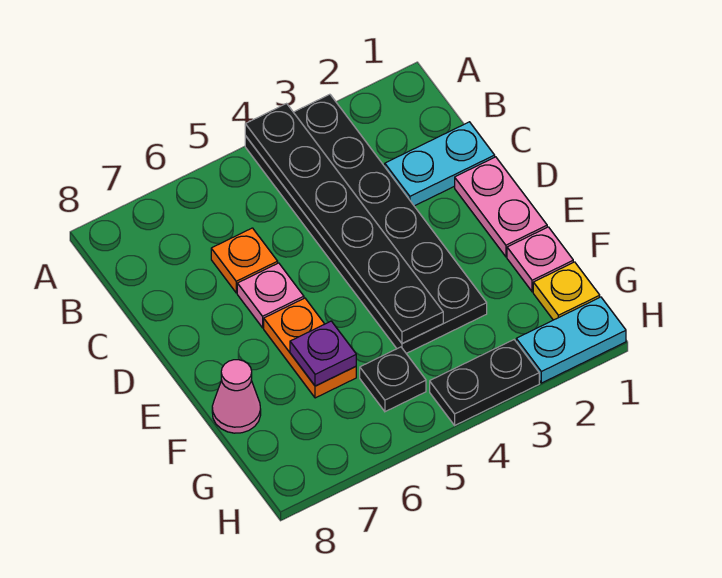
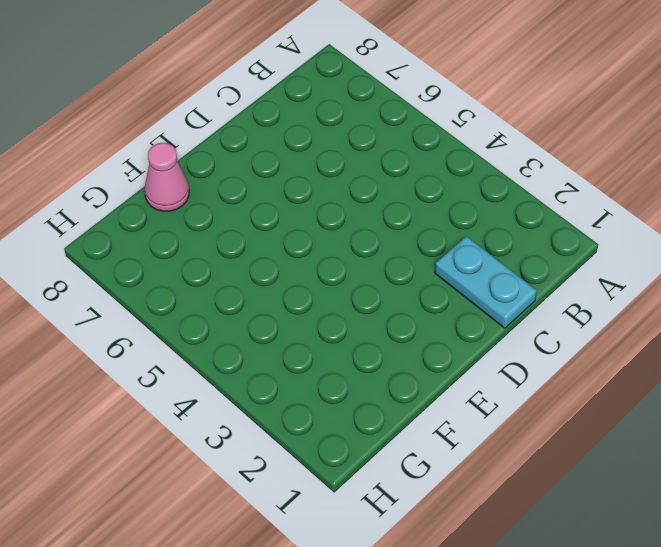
none -> black plate A3:F4 level 1
none -> orange plate C6 level 1
none -> pink plate D1:E1 level 1

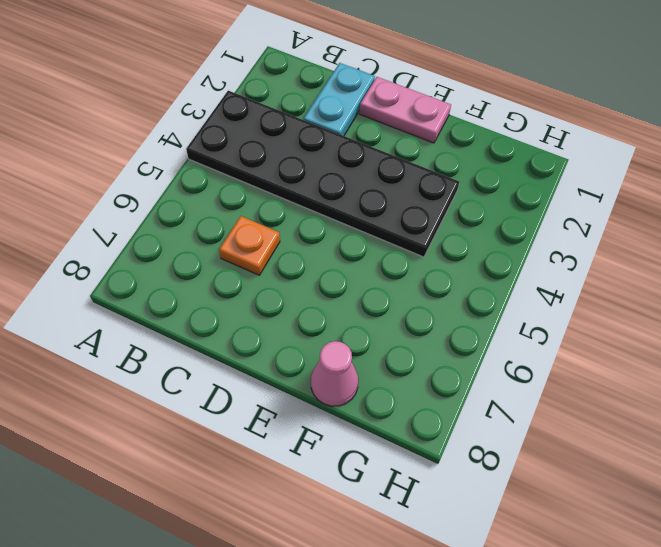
none -> pink plate D6 level 1
none -> orange plate E6:F6 level 1
none -> pink plate F1 level 1

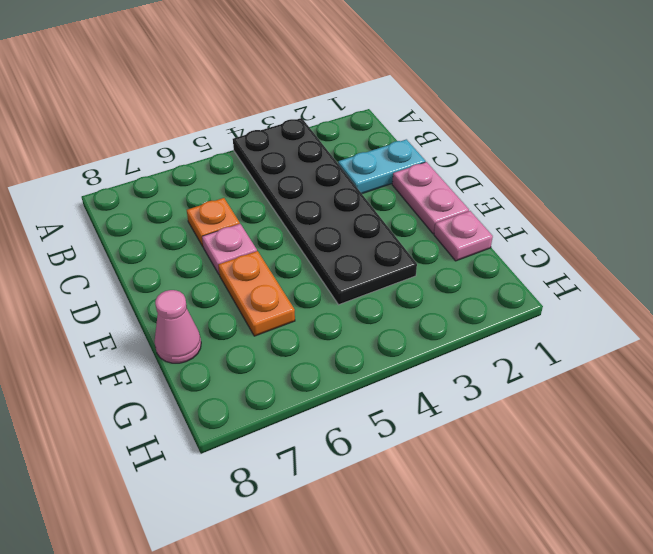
none -> yellow plate G1 level 1
none -> black plate G5 level 1
none -> cyan plate H1:H2 level 1

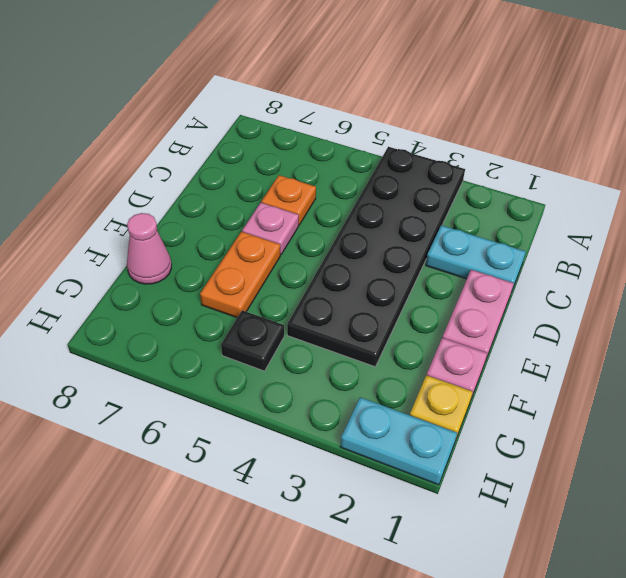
none -> black plate H3:H4 level 1
none -> black plate A4:F4 level 2
none -> purple plate F6 level 2

